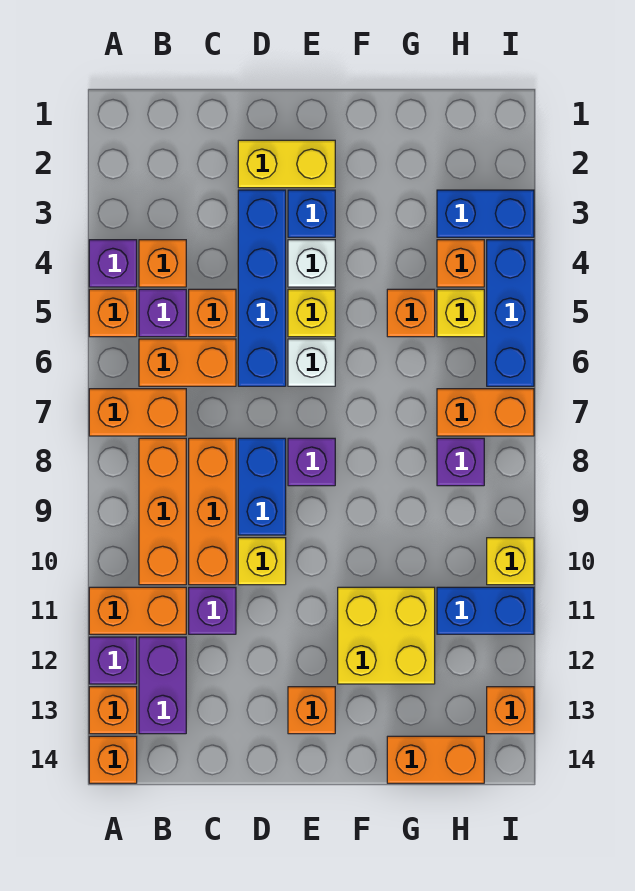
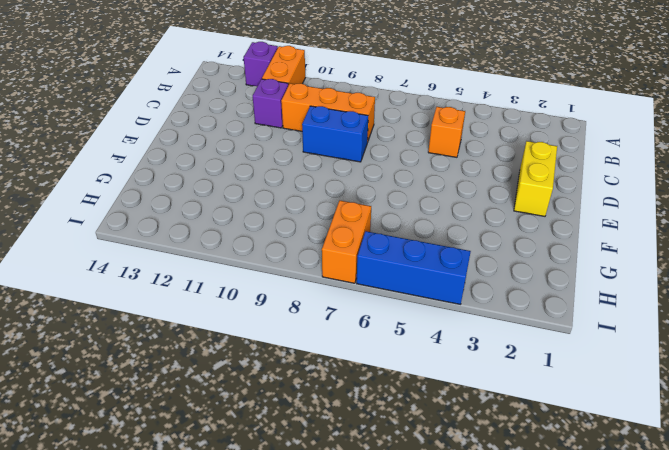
none -> purple brick A4 level 1
none -> orange brick A5 level 1
none -> orange brick A7:B7 level 1
none -> orange brick A13 level 1

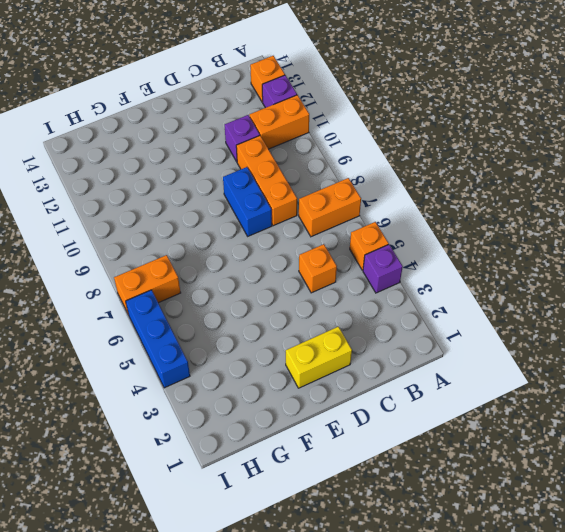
none -> orange brick A14 level 1
none -> orange brick B4 level 1
none -> purple brick B5 level 1
none -> orange brick B6:C6 level 1

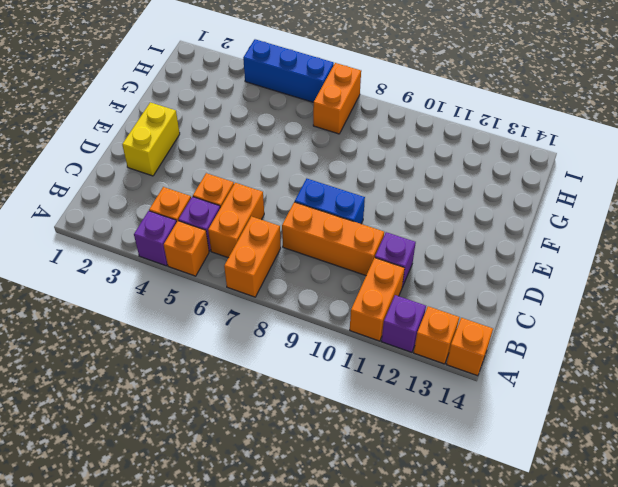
none -> orange brick B8:B10 level 1
none -> purple brick B12:B13 level 1
none -> blue brick D3:D6 level 1
none -> yellow brick D10 level 1

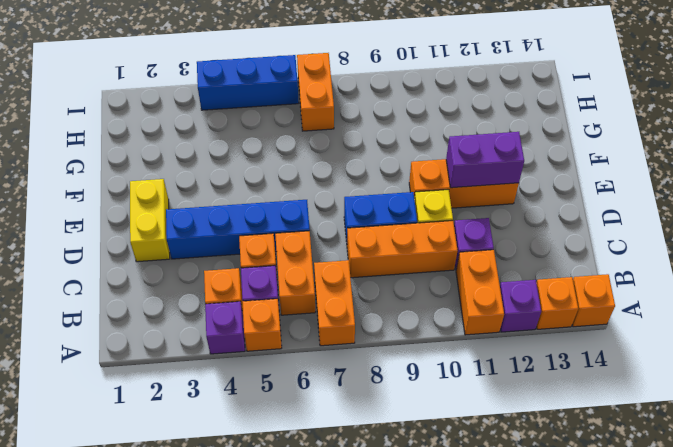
orange brick E10:E12 level 1 -> orange brick B8:B10 level 1
purple brick E11:E12 level 2 -> purple brick B12:B13 level 1
none -> blue brick E3 level 1
none -> white brick E4 level 1
none -> yellow brick E5 level 1
none -> white brick E6 level 1

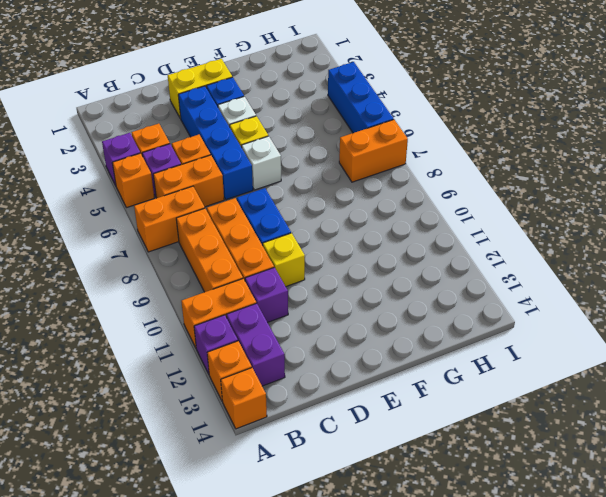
none -> purple brick E8 level 1
none -> orange brick E13 level 1
none -> yellow brick F11:G12 level 1
none -> orange brick G5 level 1

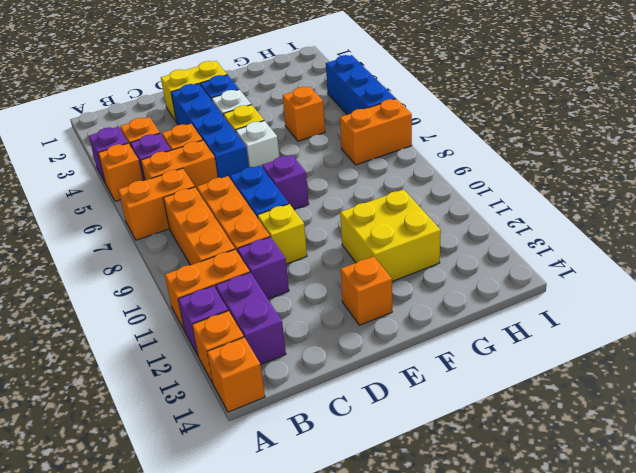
none -> orange brick G14:H14 level 1
none -> blue brick H3:I3 level 1
none -> orange brick H4 level 1
none -> yellow brick H5 level 1

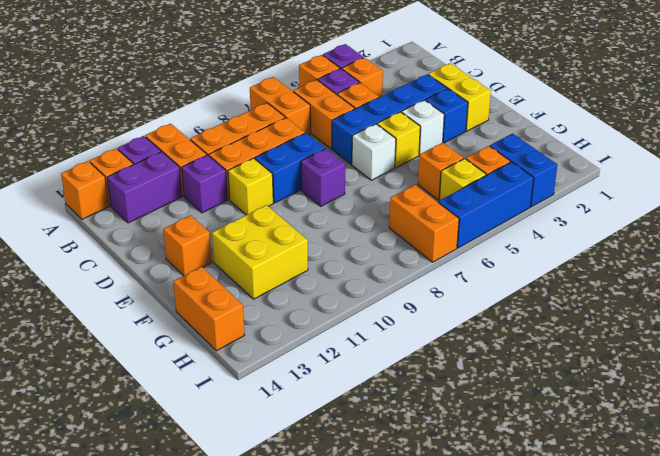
none -> purple brick H8 level 1
none -> blue brick H11:I11 level 1
none -> yellow brick I10 level 1
none -> orange brick I13 level 1

